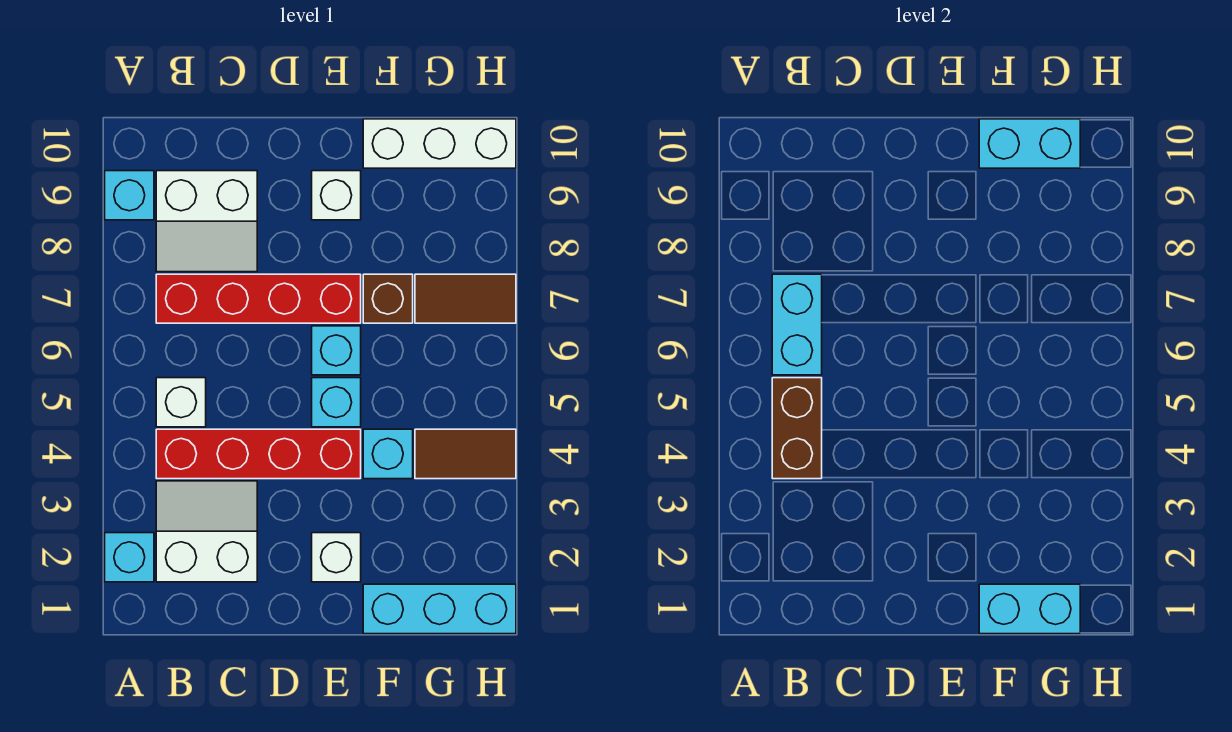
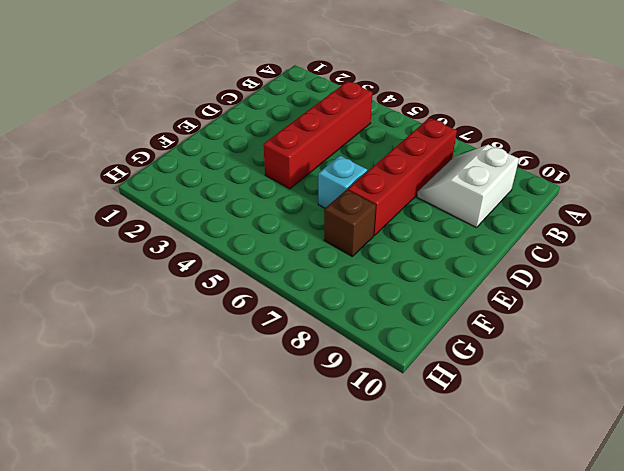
none -> cyan brick A2 level 1
none -> cyan brick A9 level 1
none -> white slope B2:C3 level 1 top 2

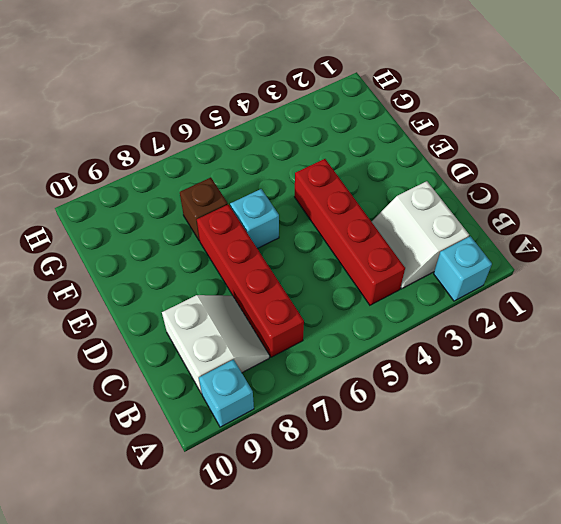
none -> white brick B5 level 1
none -> white brick E2 level 1
none -> cyan brick E5 level 1

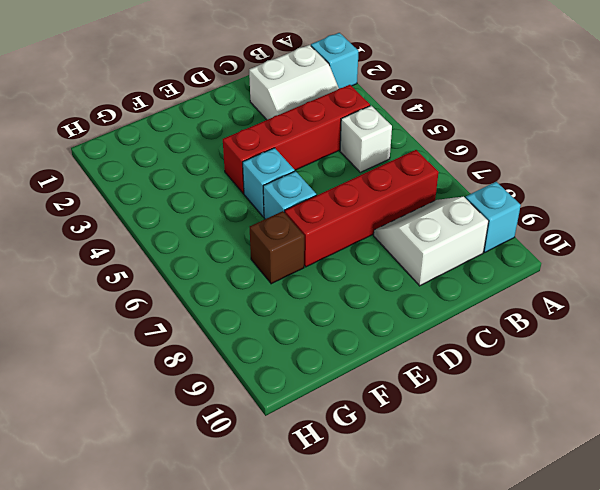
none -> white brick E2 level 1
none -> white brick E9 level 1
none -> cyan brick F1:H1 level 1

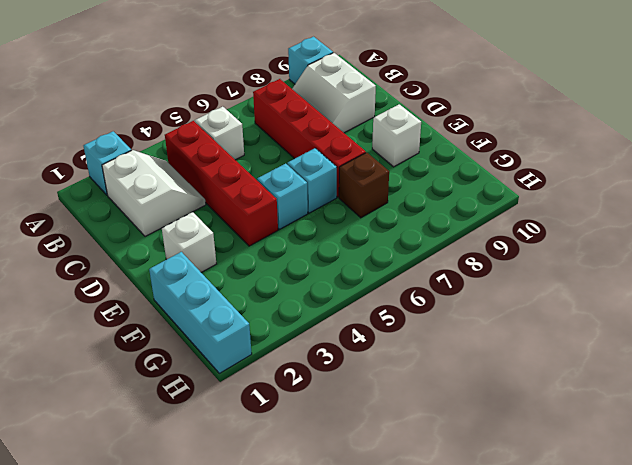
none -> cyan brick F4 level 1
none -> white brick F10:H10 level 1
none -> brown tile G4:H4 level 1

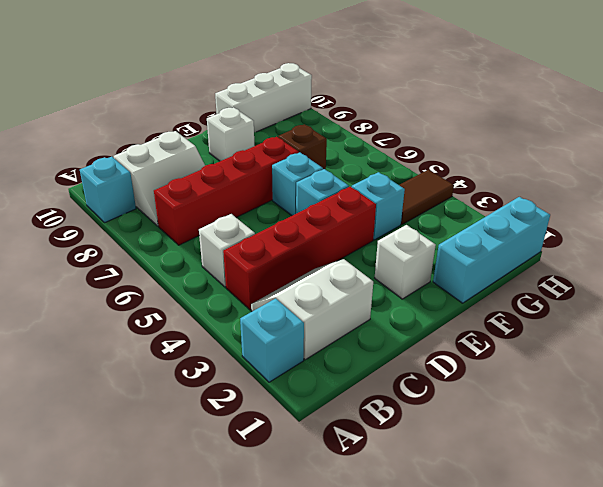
none -> brown tile G7:H7 level 1
none -> brown brick B4:B5 level 2
none -> cyan brick B6:B7 level 2

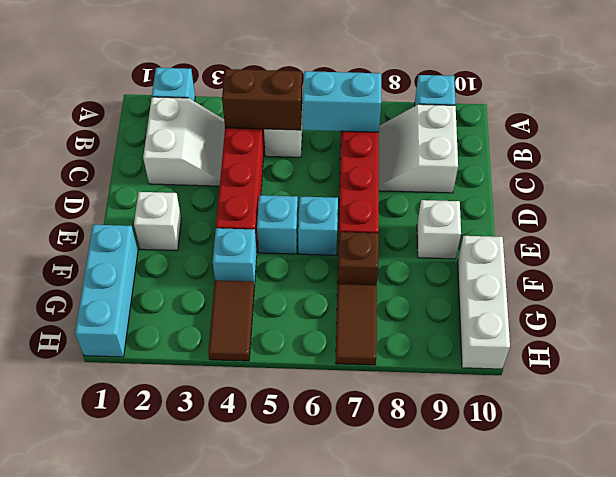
none -> cyan brick F1:G1 level 2
none -> cyan brick F10:G10 level 2

